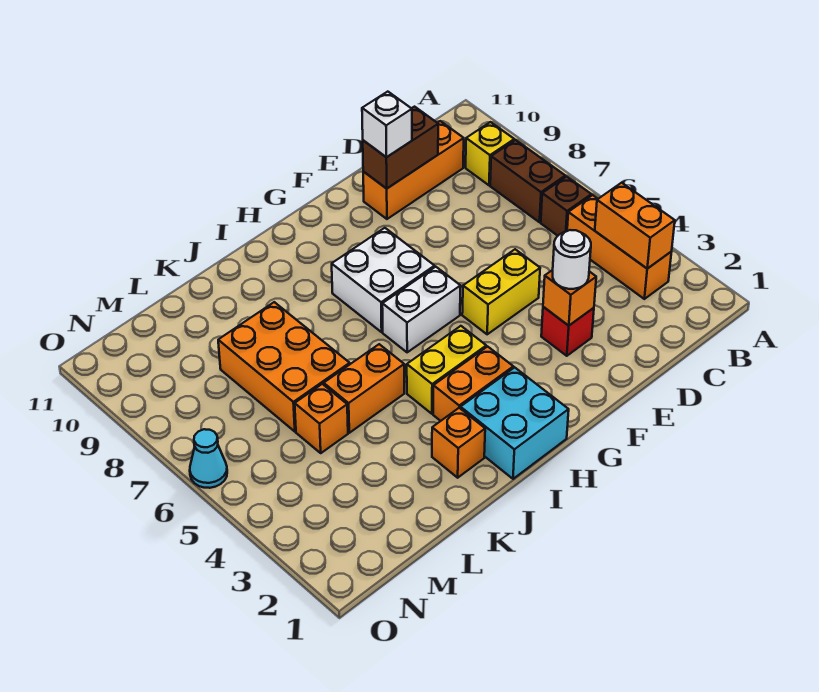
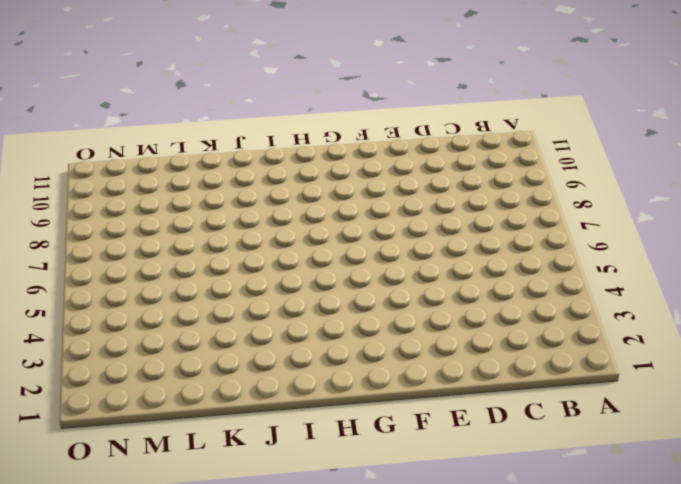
none -> orange brick B3:B5 level 1
none -> brown brick B6 level 1
none -> brown brick B7:B8 level 1

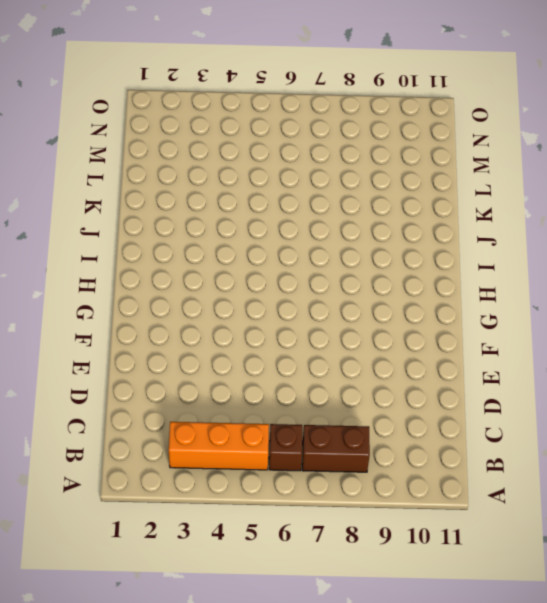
none -> yellow brick B9 level 1
none -> orange brick C10:E10 level 1
none -> red brick E3 level 1

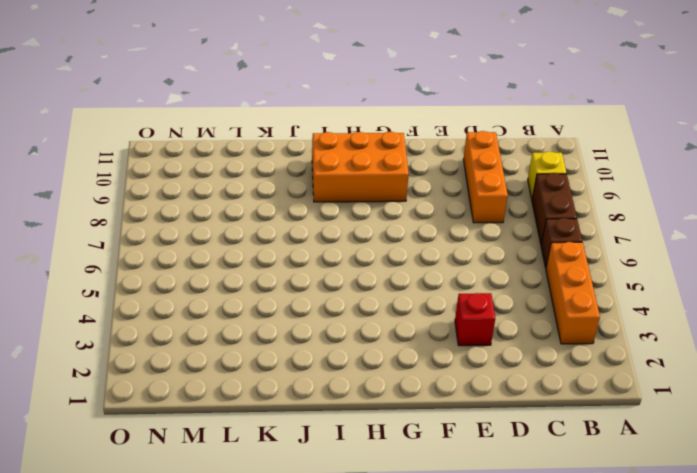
orange brick D8:D10 level 1 -> orange brick C10:E10 level 1
orange brick G9:I10 level 1 -> orange brick K6:L8 level 1
none -> yellow brick E5:F5 level 1
none -> white brick G6:H6 level 1
none -> white brick G7:H8 level 1

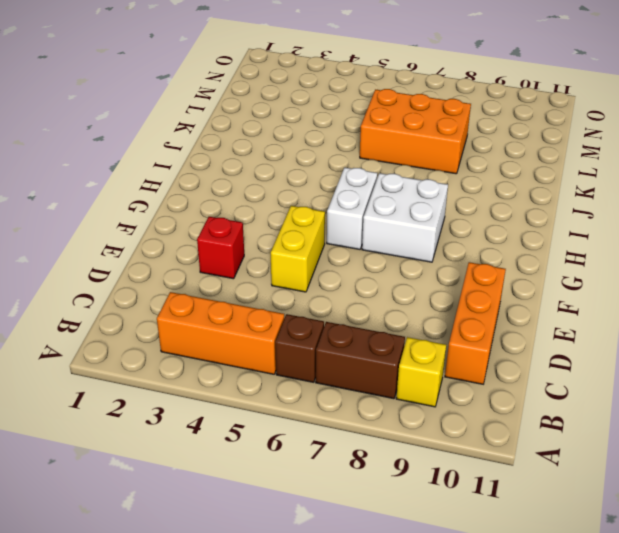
none -> cyan brick H1:I2 level 1
none -> orange brick H3:I3 level 1
none -> yellow brick H4:I4 level 1

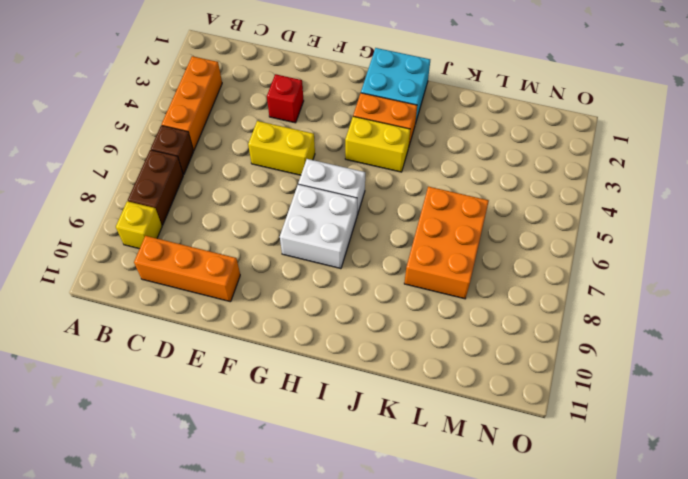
none -> orange brick J2 level 1
none -> orange brick J5:K5 level 1
none -> orange brick L5 level 1

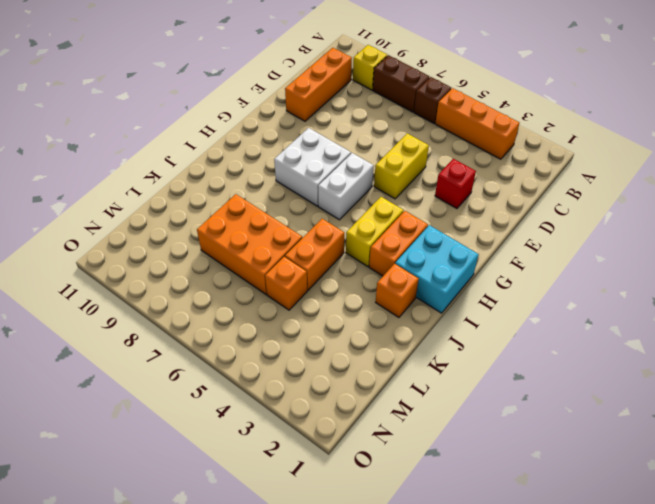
none -> cyan cone O6 level 1
none -> orange brick B3:B4 level 2
none -> brown brick D10:E10 level 2

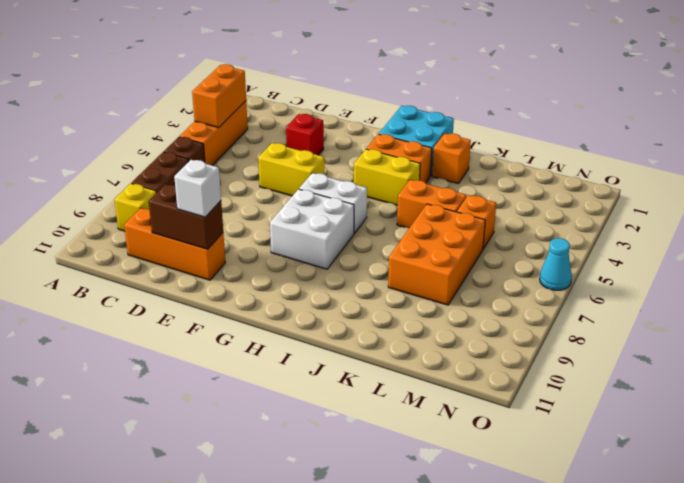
none -> orange brick E3 level 2
none -> white round brick E3 level 3

